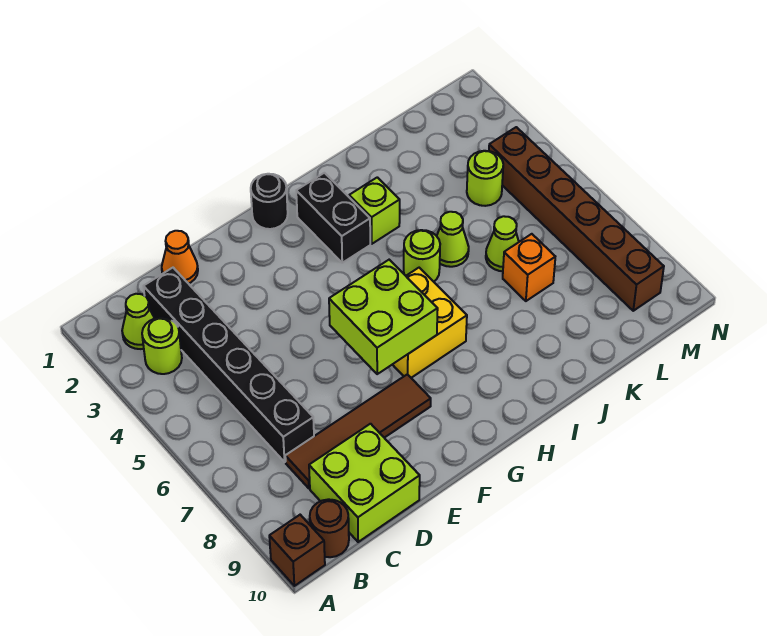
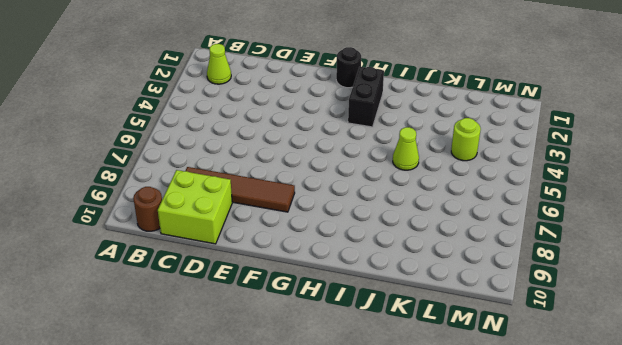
none -> brown brick A10 level 1
none -> lime round brick B3 level 1
none -> black brick C2:C7 level 1

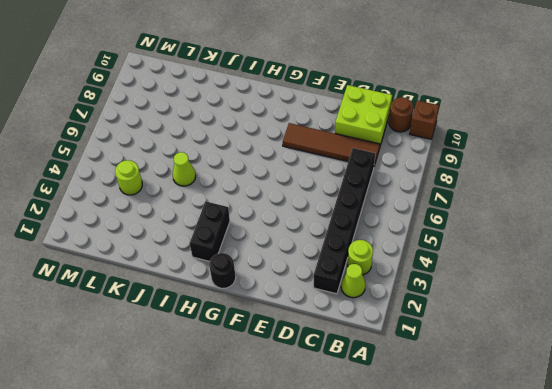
none -> orange cone D1 level 1
none -> yellow brick G6:H7 level 1
none -> lime brick I3 level 1

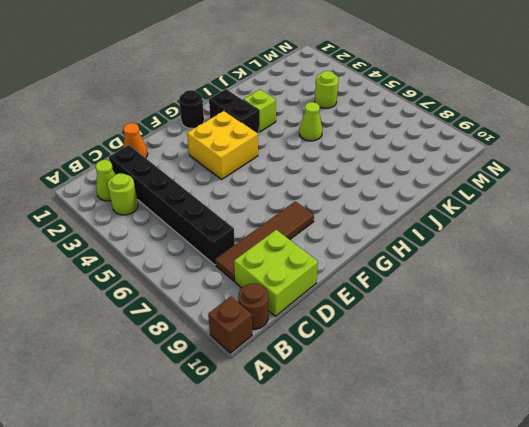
yellow brick F3:G4 level 1 -> yellow brick G6:H7 level 1
none -> lime round brick I5 level 1
none -> lime cone K6 level 1
none -> orange brick K7 level 1

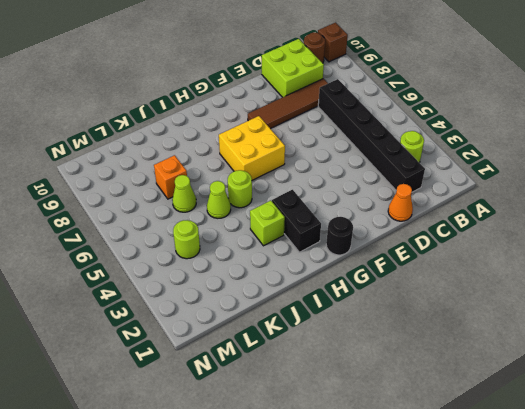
none -> lime cone B2 level 1
none -> brown brick M4:M9 level 1
none -> lime brick F6:G7 level 2

